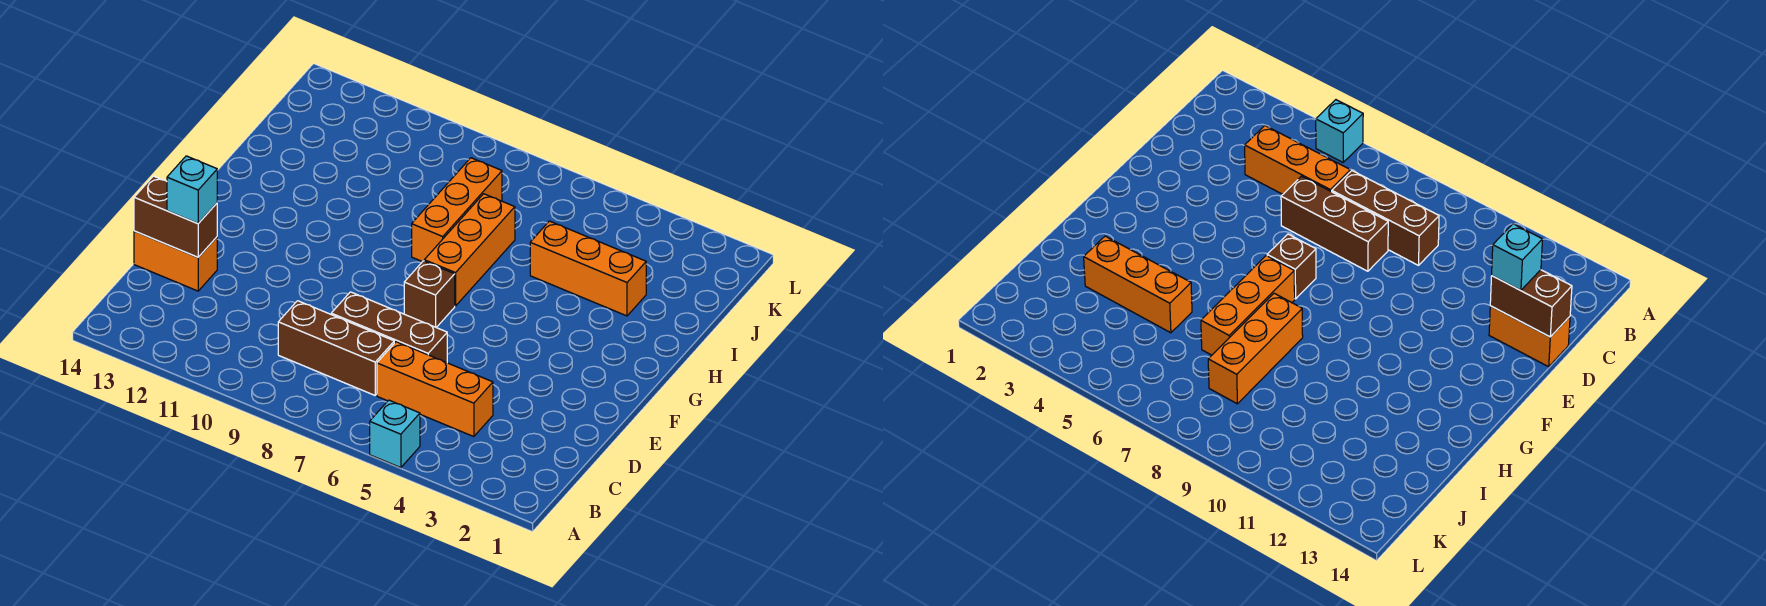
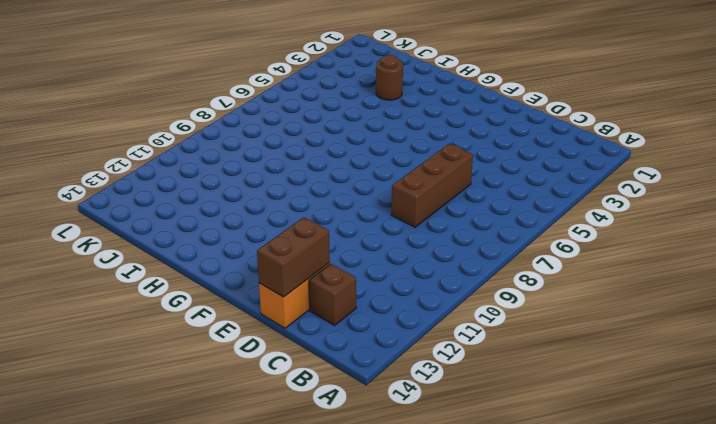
brown brick C13 level 1 -> brown brick F7 level 1
brown round brick I3 level 1 -> orange brick I3:I5 level 1
none -> cyan brick A5 level 1
none -> orange brick C4:C6 level 1

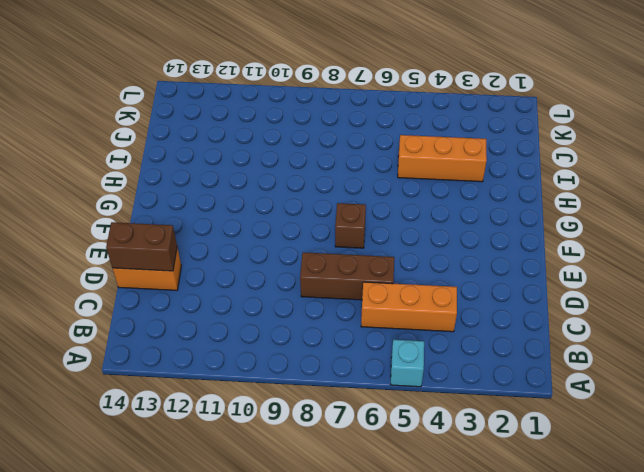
none -> brown brick C7:C9 level 1
none -> orange brick G7:I7 level 1

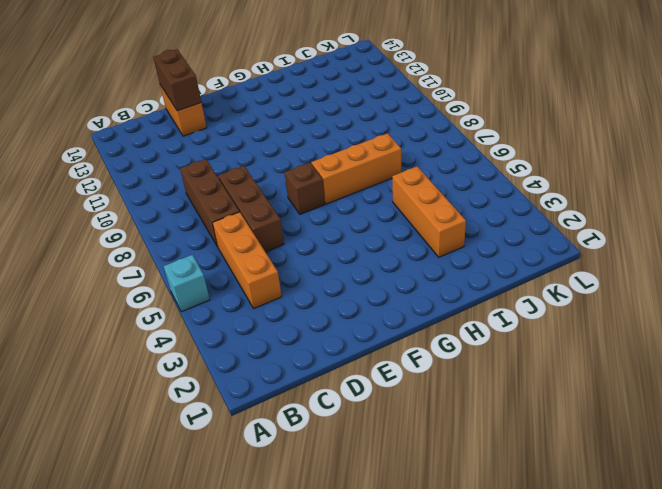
none -> orange brick H8:J8 level 1
none -> cyan brick D13 level 3

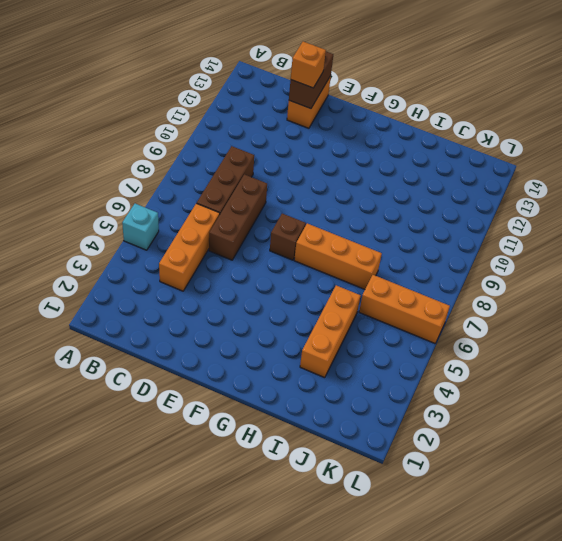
orange brick D13 level 3 -> cyan brick D13 level 3
orange brick J6:L6 level 1 -> orange brick H8:J8 level 1

